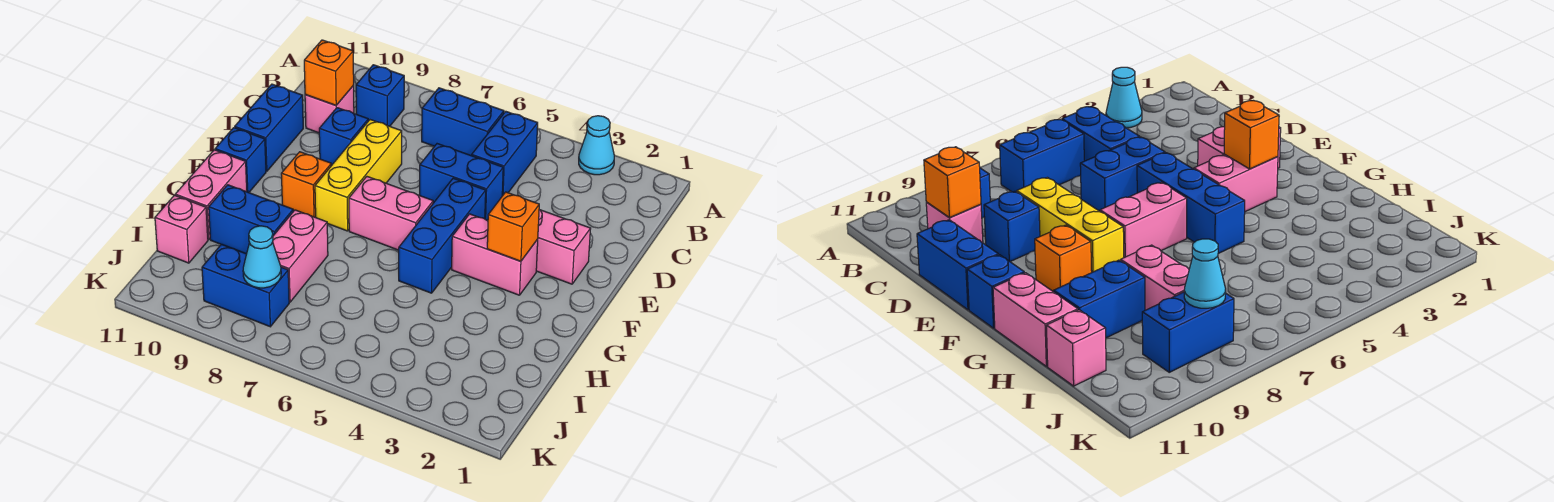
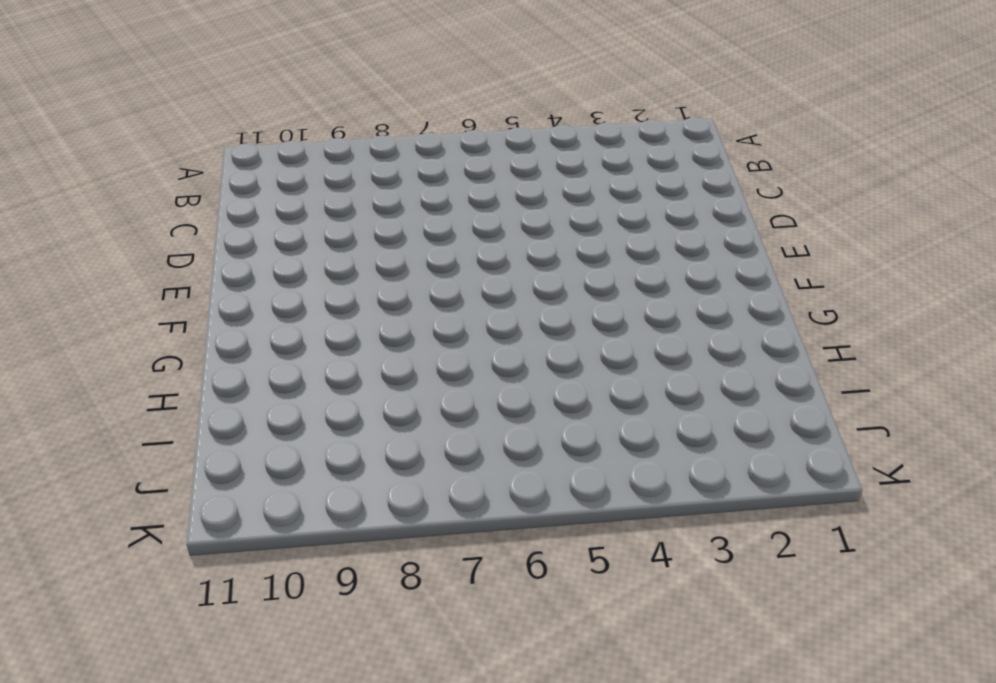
none -> cyan cone A3 level 1
none -> blue brick B5:C5 level 1
none -> blue brick B6:B7 level 1

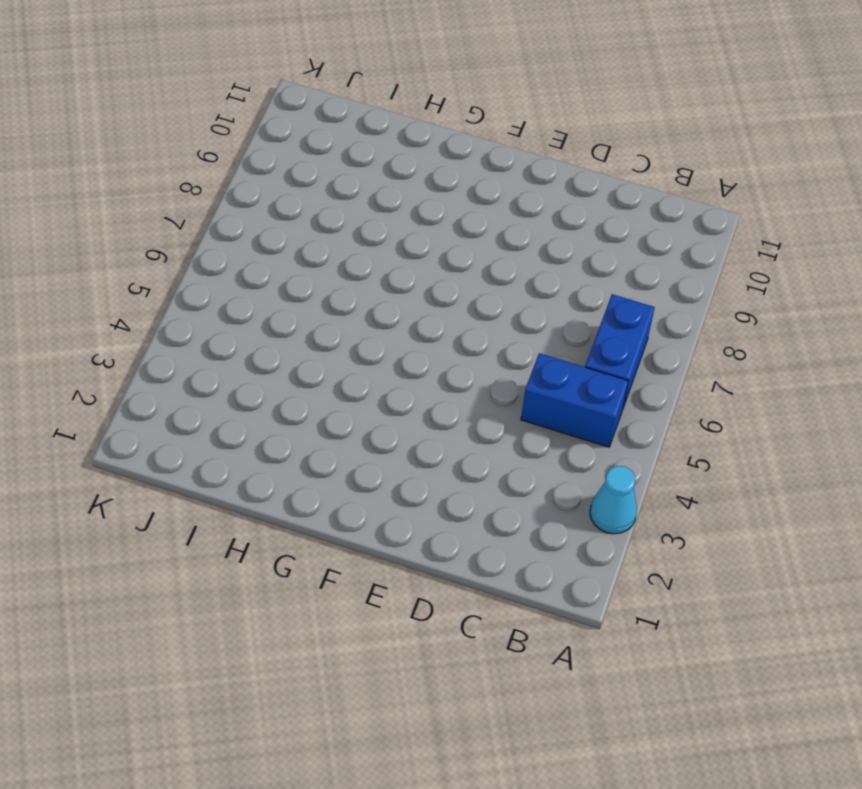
none -> blue brick B9 level 1
none -> pink brick C10 level 1
none -> blue brick D5:D6 level 1

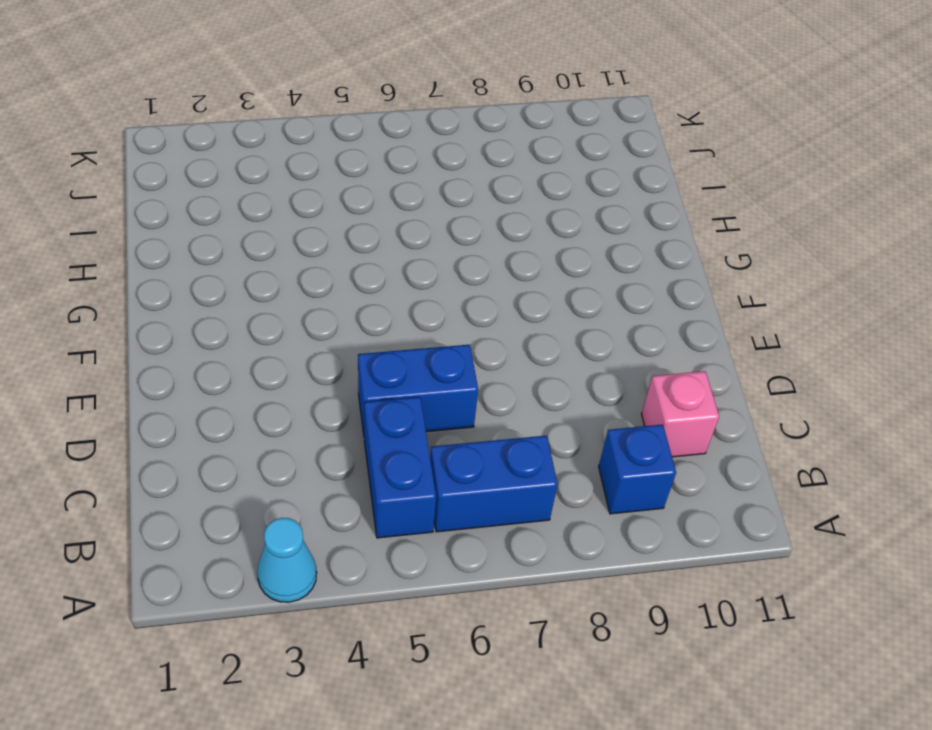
none -> yellow brick D8:F8 level 1
none -> blue brick D9 level 1
none -> blue brick D11:E11 level 1

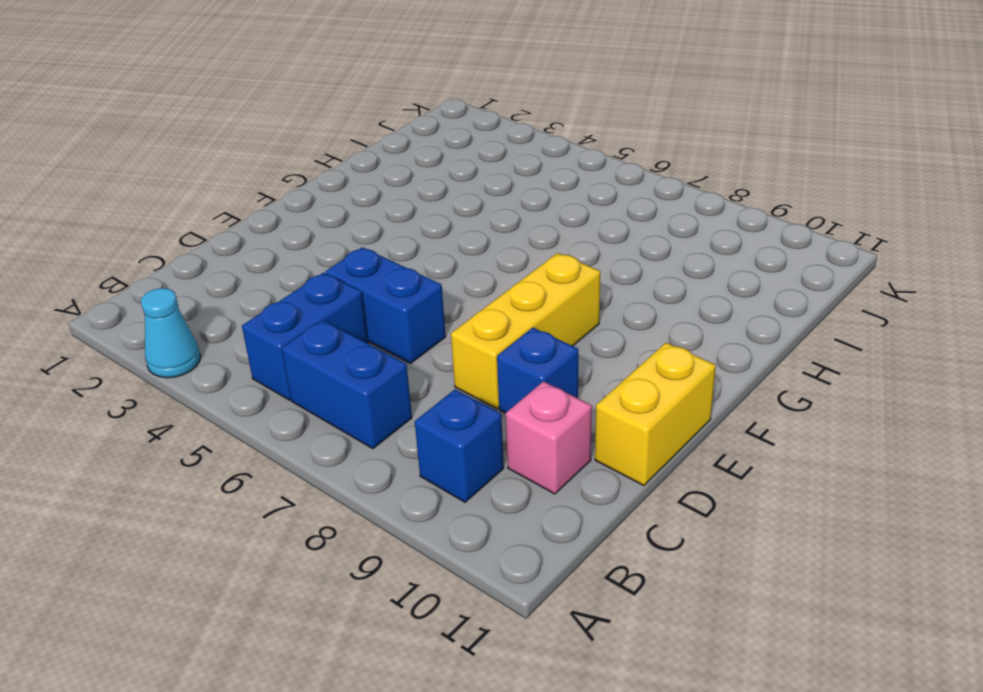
yellow brick D11:E11 level 1 -> blue brick D11:E11 level 1
none -> pink brick E2:E3 level 1
none -> blue brick E5:G5 level 1
none -> pink brick F3:F4 level 1

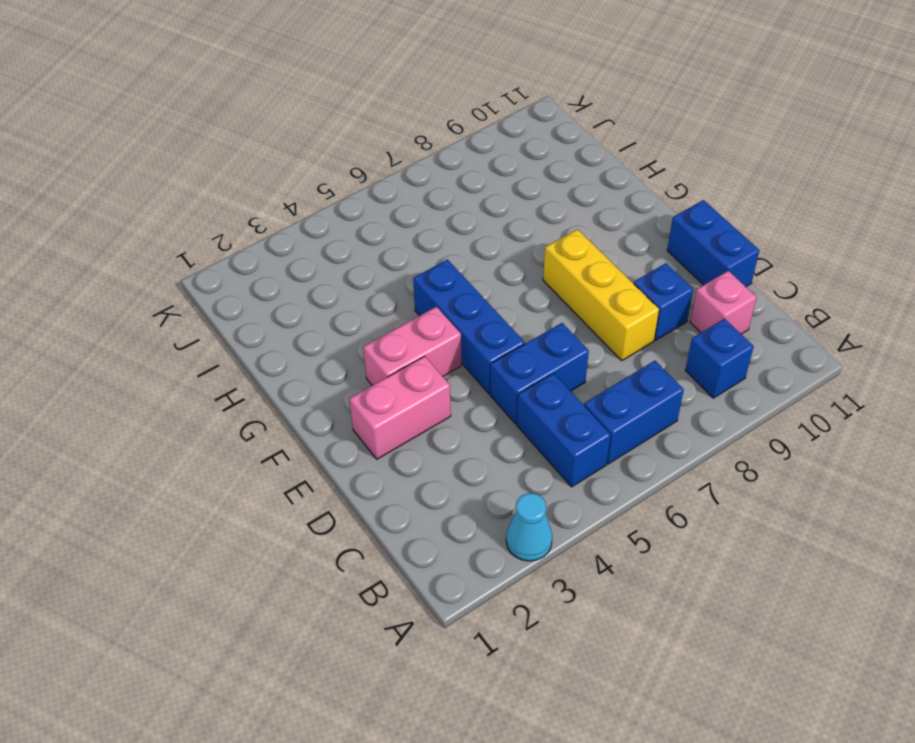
none -> pink brick F6:F7 level 1
none -> orange brick F9 level 1
none -> blue brick F11 level 1

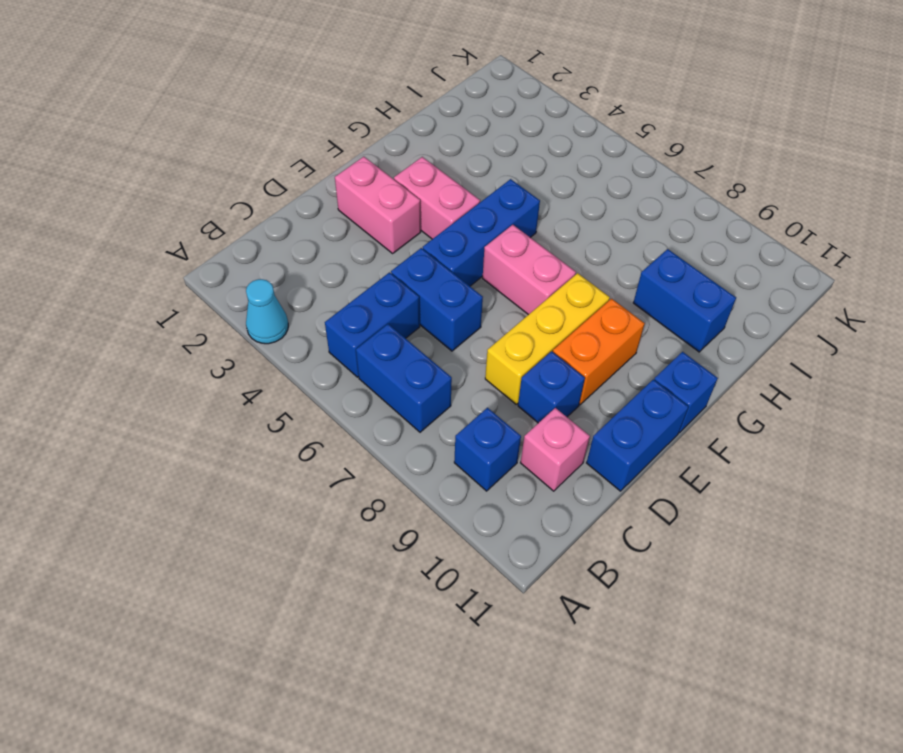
orange brick E9:F9 level 1 -> orange brick F9 level 1
none -> pink brick G11:H11 level 1
none -> pink brick H8:I8 level 1
none -> pink brick I11 level 1

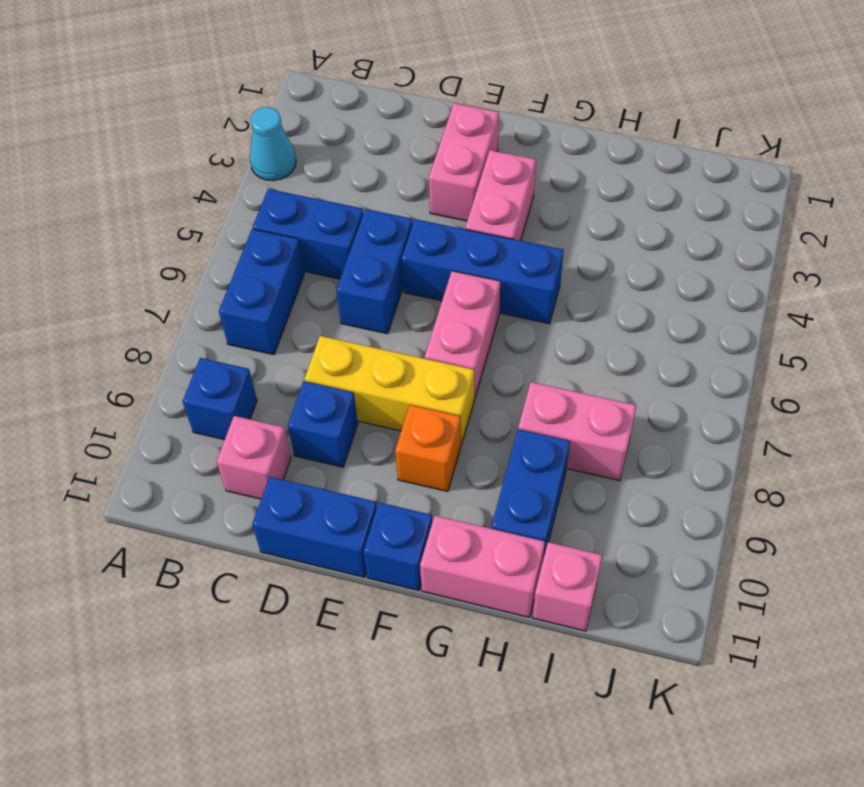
none -> blue brick J8:J9 level 1
none -> orange brick C10 level 2
none -> orange brick F3 level 2

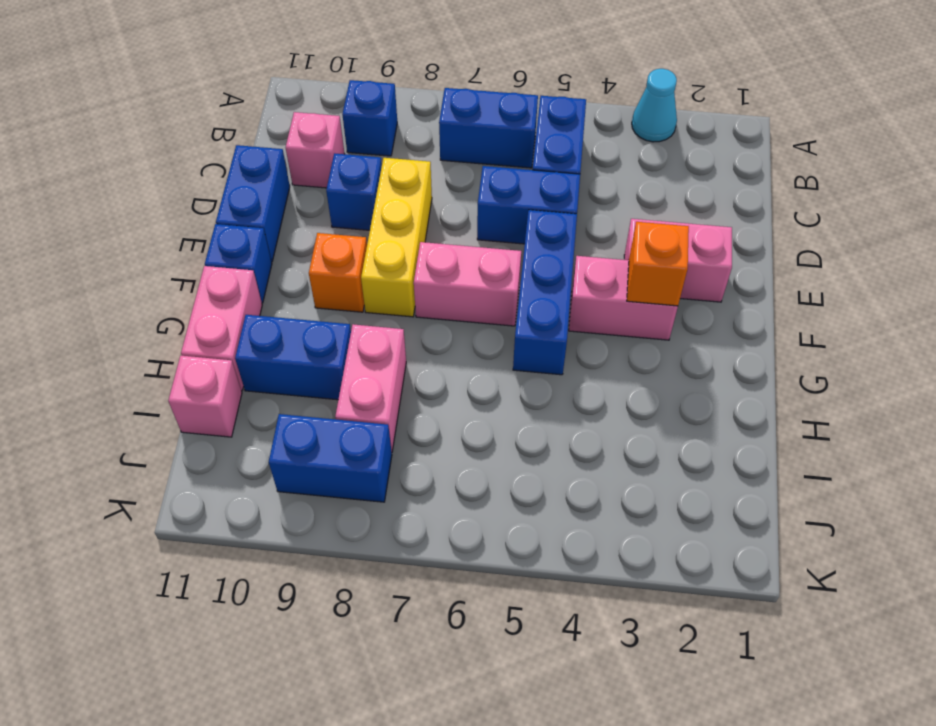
none -> orange brick C10 level 2
none -> cyan cone J8 level 2

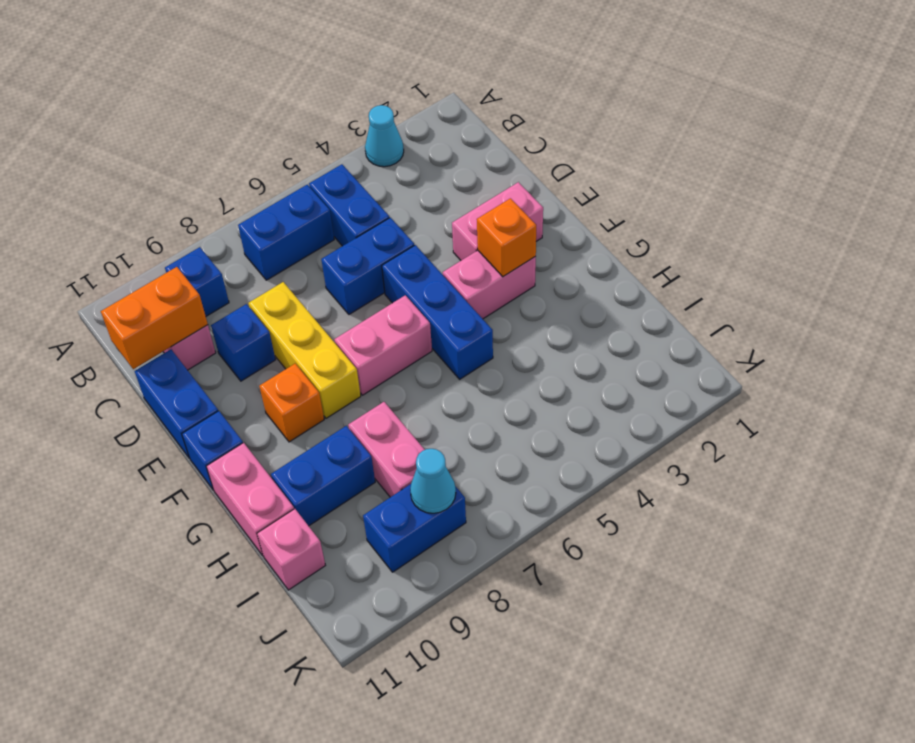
orange brick C10:C11 level 2 -> orange brick C10 level 2

